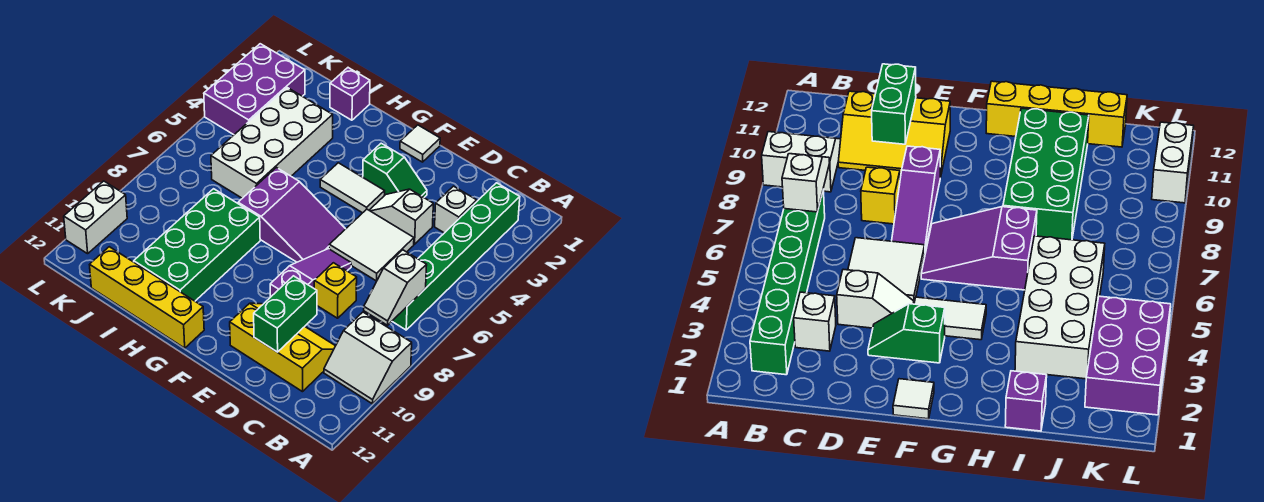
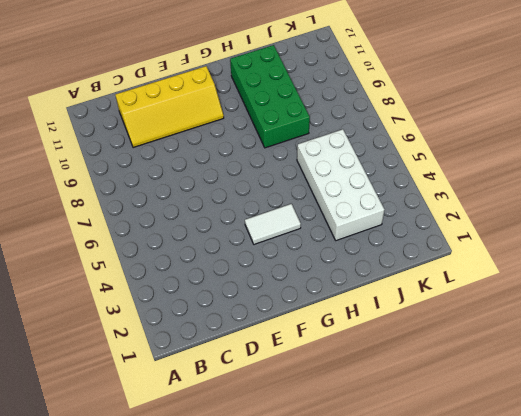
yellow slope C10:F11 level 1 top 11 -> yellow slope C10:E11 level 1 top 11
none -> white slope A9:B10 level 1 top 9
none -> green brick B2:B7 level 1
none -> white brick C3 level 1

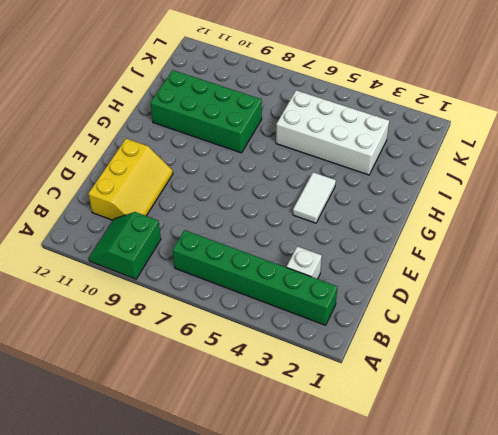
green slope A9:B10 level 1 top 9 -> white slope A9:B10 level 1 top 9
none -> white slope D4:E4 level 1 top D
none -> white tile D5:E6 level 1
none -> yellow brick D8 level 1

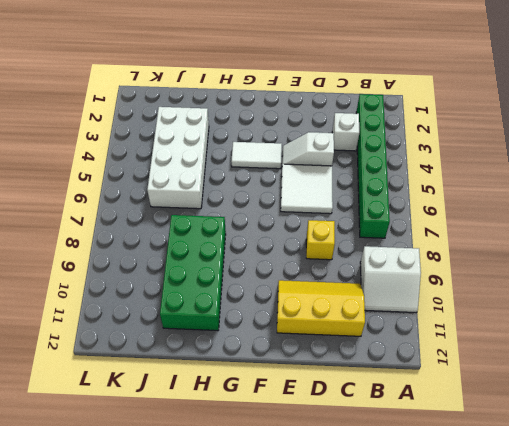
none -> green slope E3:F3 level 1 top F
none -> purple slope E7:E9 level 1 top 9
none -> white tile F1 level 1

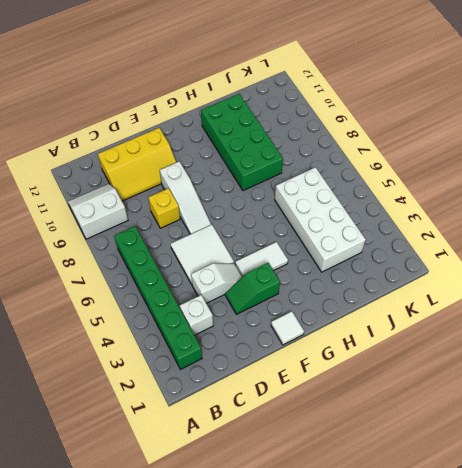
white slope E7:E9 level 1 top 9 -> purple slope E7:E9 level 1 top 9
none -> purple slope F6:H7 level 1 top H
none -> yellow brick G12:J12 level 1
none -> purple brick I1 level 1

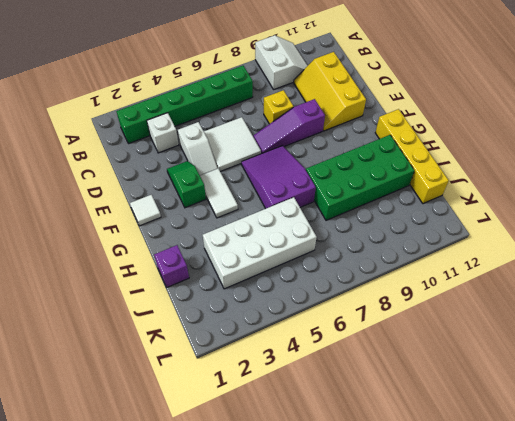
none -> purple brick K2:L4 level 1
none -> white brick L10:L11 level 1
none -> white slope B7:B8 level 2 top 7

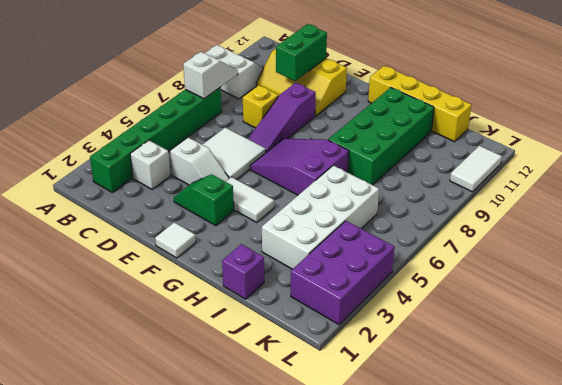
white tile L10:L11 level 1 -> white brick L10:L11 level 1

